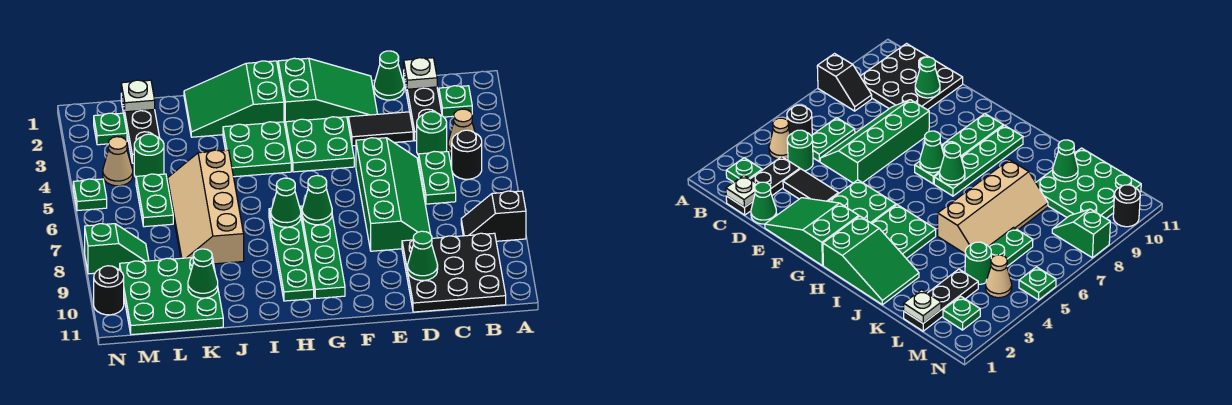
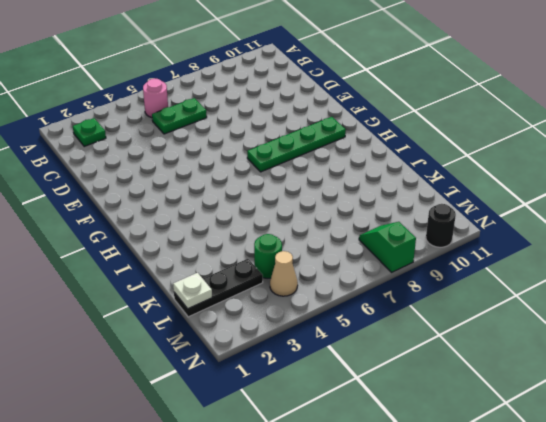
pink round brick B5 level 1 -> black round brick B5 level 1
none -> black slope A8:B8 level 1 top A
none -> tan cone B4 level 1
none -> black plate B9:D11 level 1
none -> black plate C1:C3 level 1

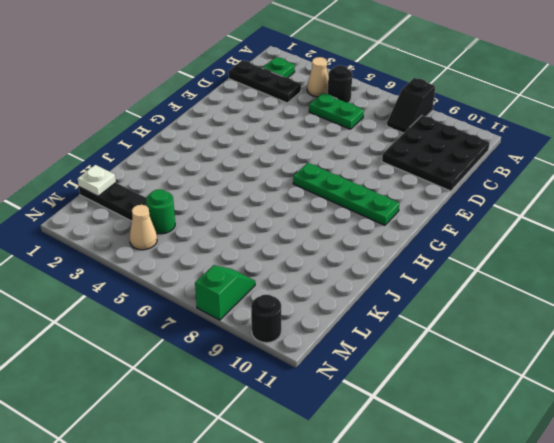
none -> green round brick C4 level 1
none -> green cone D1 level 1
none -> black tile D3:E3 level 1
none -> green slope D5:E8 level 1 top E

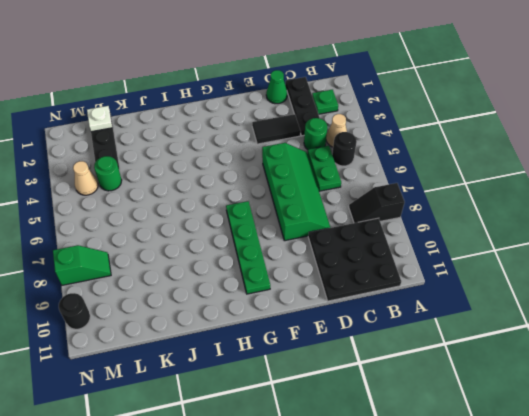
none -> green slope E1:G2 level 1 top G
none -> green plate F3:G4 level 1
none -> green slope H1:J2 level 1 top H
none -> green plate H3:I4 level 1

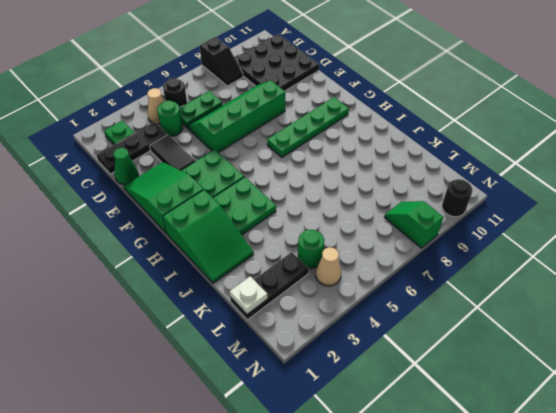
none -> green plate H7:H10 level 1
none -> tan slope J5:K8 level 1 top J
none -> green plate K9:M11 level 1
none -> green plate L5:L6 level 1

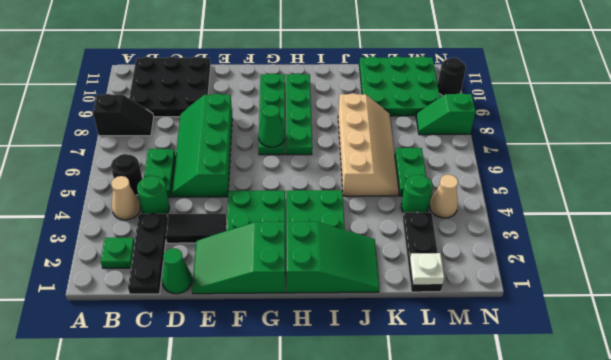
none -> green plate M2 level 1
none -> green plate N5 level 1
none -> white plate C1 level 2
none -> green cone D10 level 2

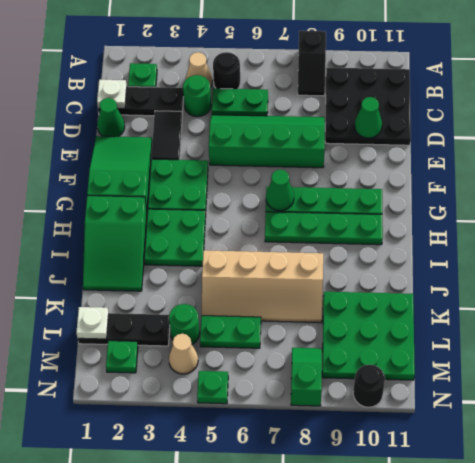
none -> green cone H7 level 2
none -> green cone K10 level 2

